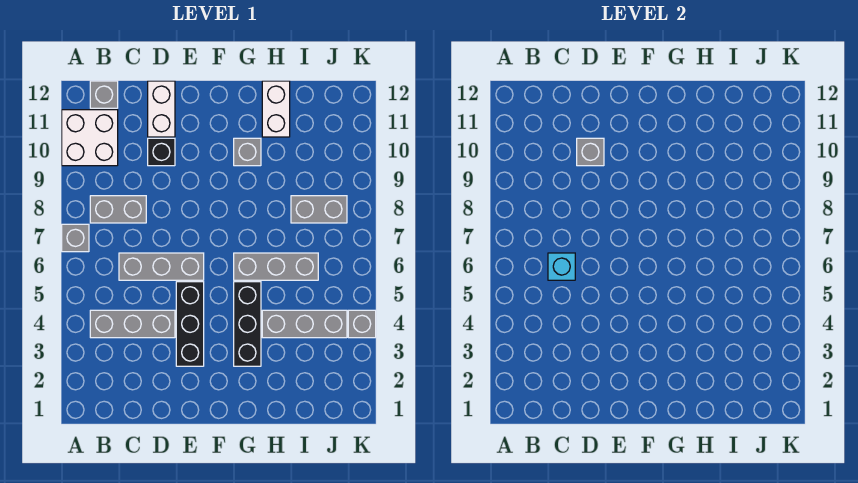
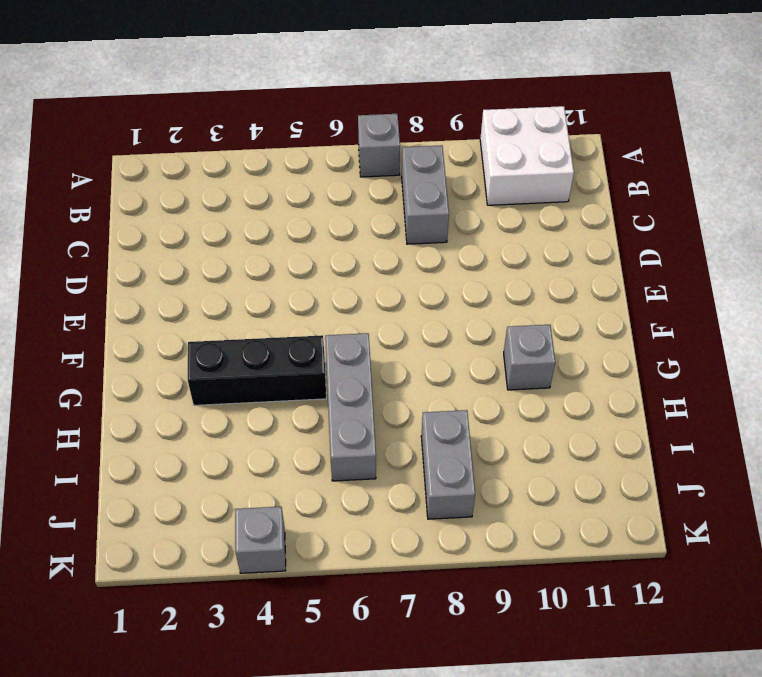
none -> grey brick B4:D4 level 1
none -> grey brick B12 level 1
none -> grey brick C6:E6 level 1

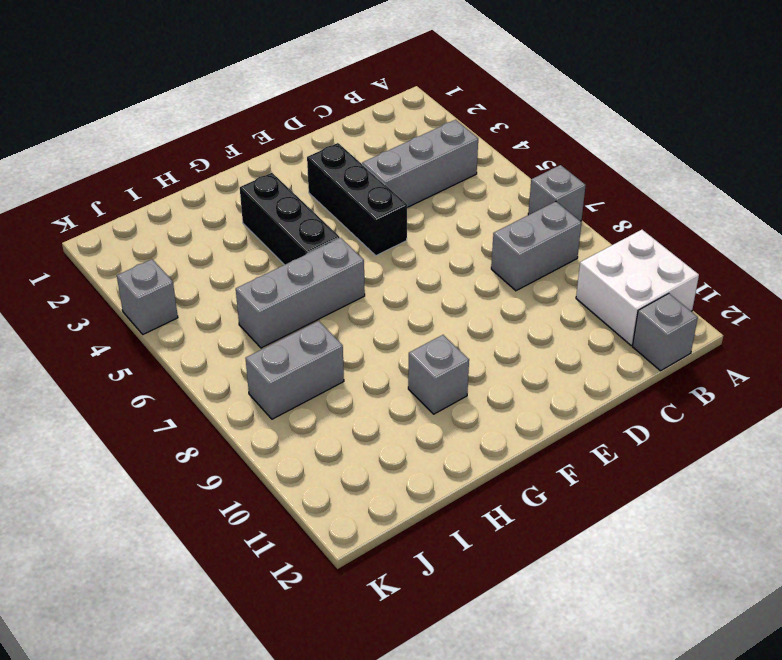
none -> grey brick C6:E6 level 1
none -> black brick D10 level 1
none -> white brick D11:D12 level 1

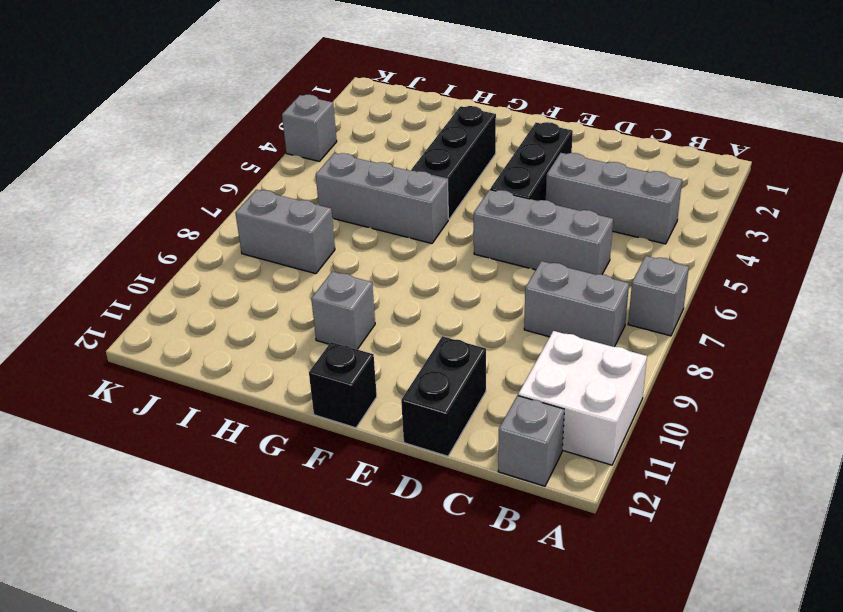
black brick D11:D12 level 1 -> white brick D11:D12 level 1
black brick F12 level 1 -> black brick D10 level 1
none -> grey brick H4:J4 level 1
none -> white brick H11:H12 level 1
none -> cyan brick C6 level 2

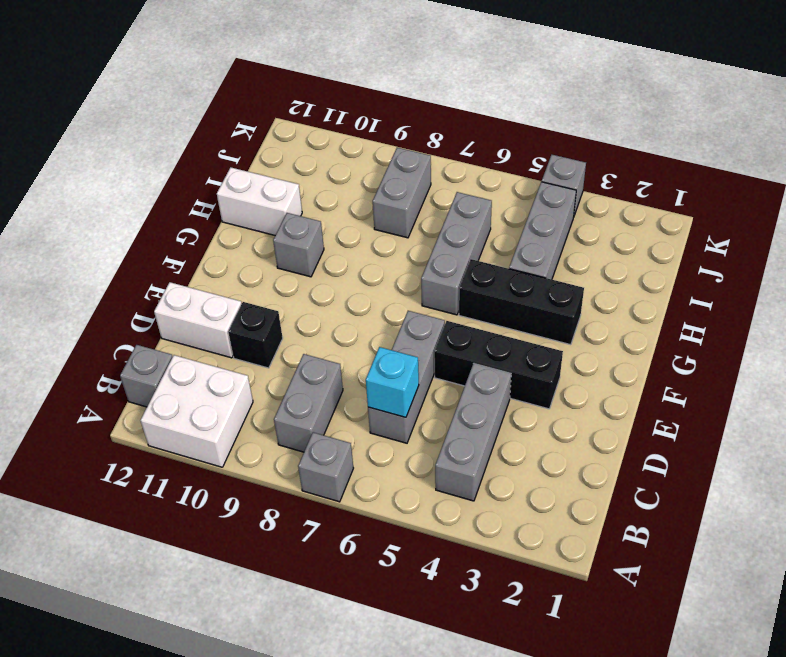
none -> grey brick D10 level 2

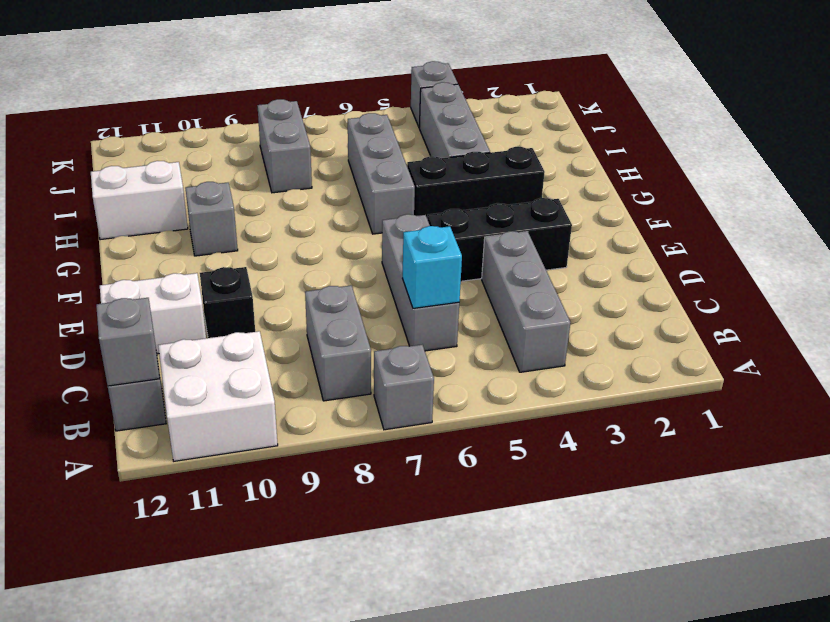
grey brick B12 level 2 -> grey brick D10 level 2

